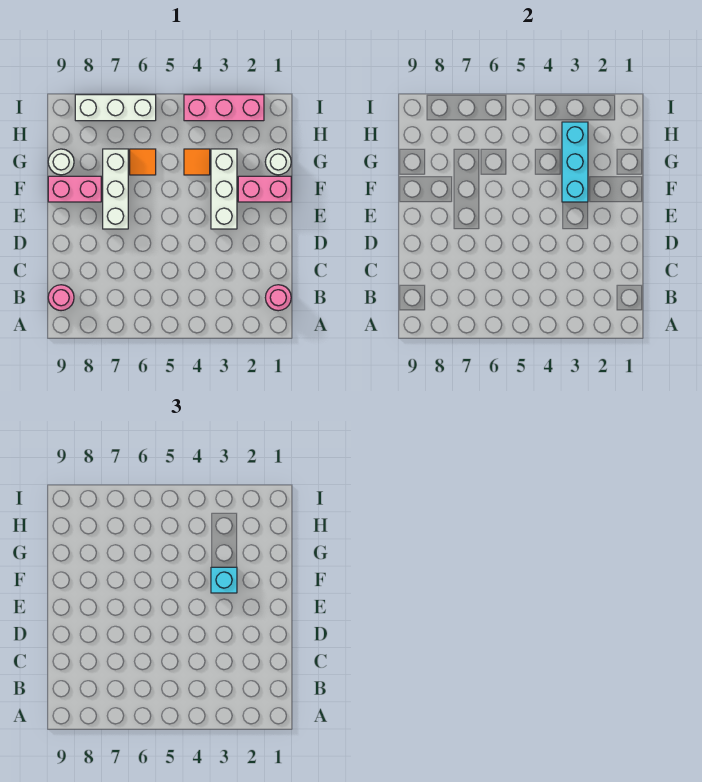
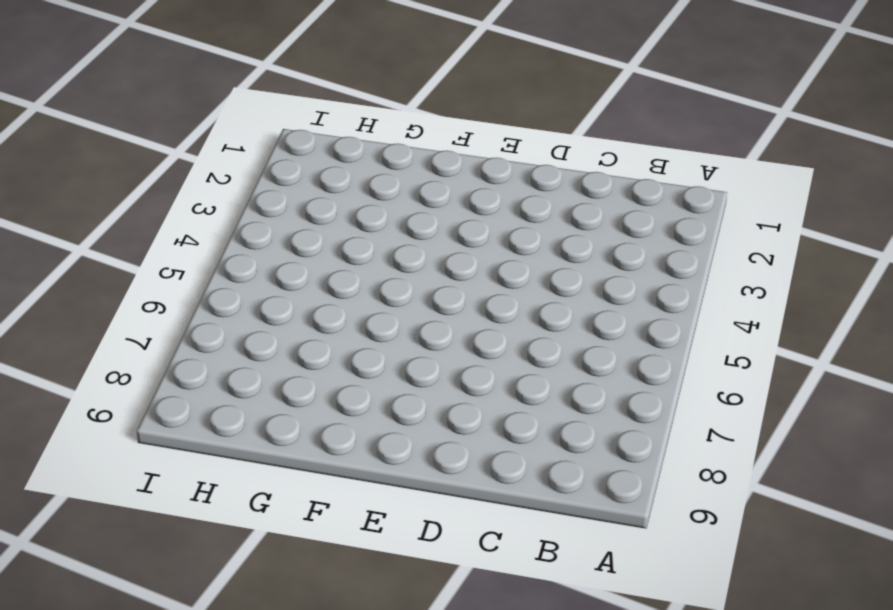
none -> pink round brick B1 level 1
none -> pink round brick B9 level 1
none -> white brick E3:G3 level 1

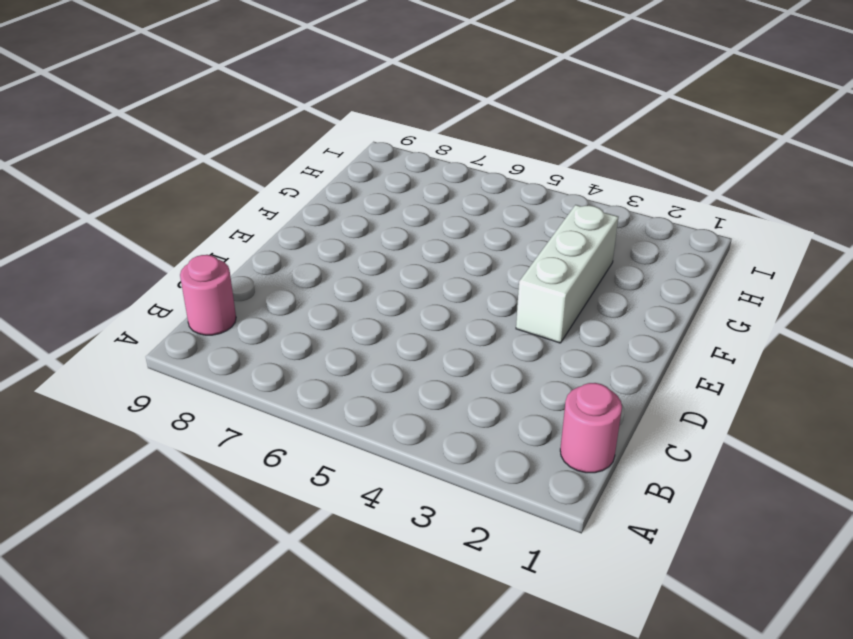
none -> white brick E7:G7 level 1
none -> pink brick F1:F2 level 1
none -> pink brick F8:F9 level 1

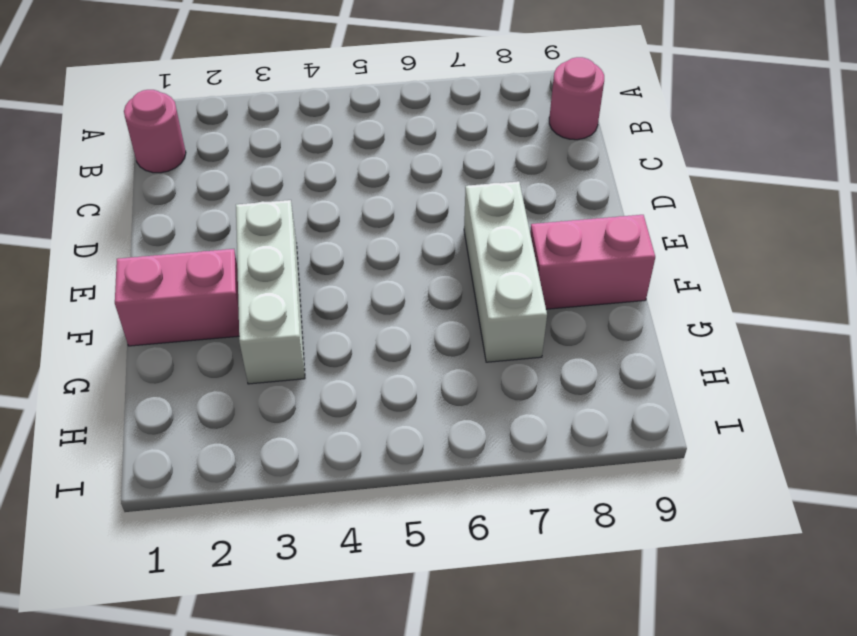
none -> white round brick G1 level 1
none -> orange tile G4 level 1
none -> orange tile G6 level 1

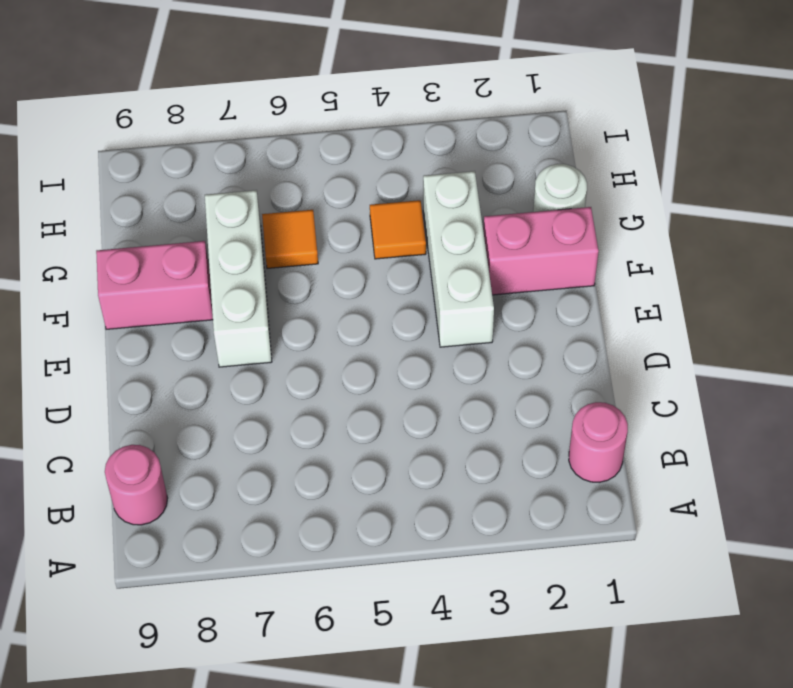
none -> white round brick G9 level 1
none -> pink brick I2:I4 level 1
none -> white brick I6:I8 level 1

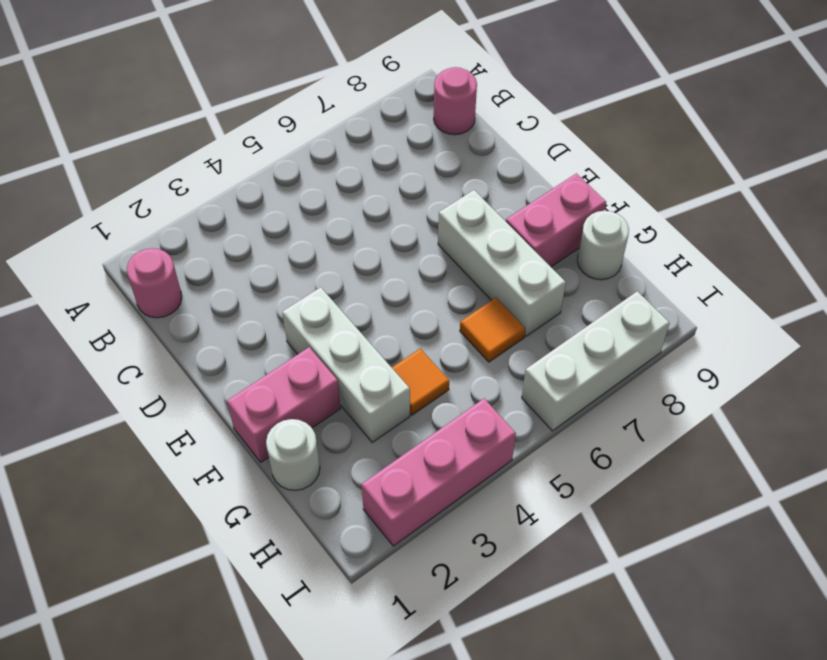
none -> cyan brick F3:H3 level 2
none -> cyan brick F3 level 3

